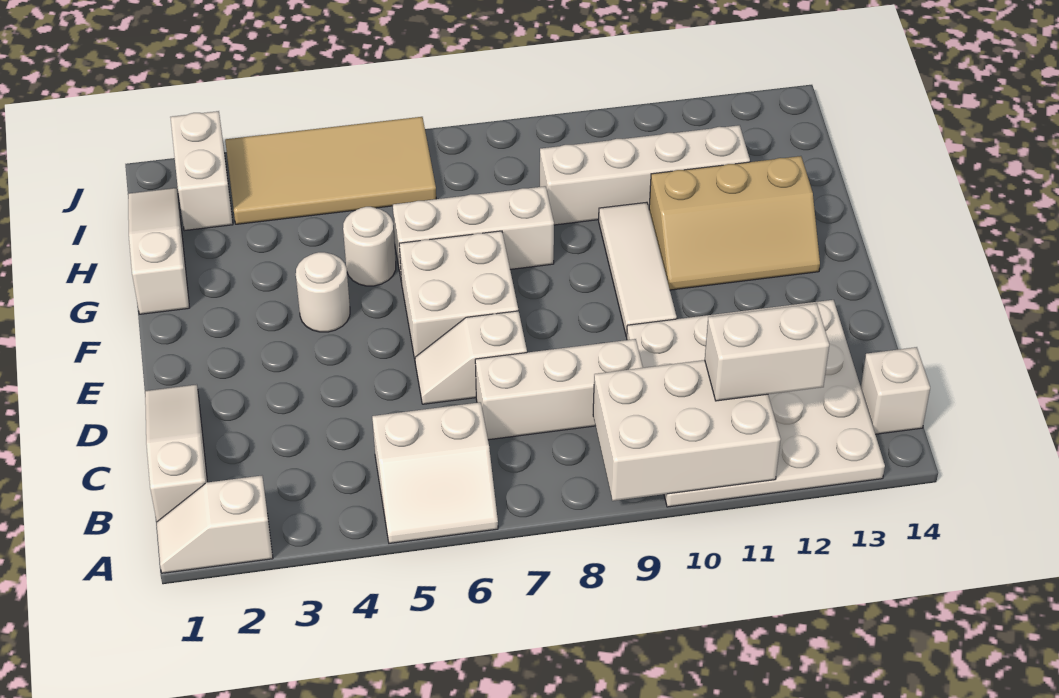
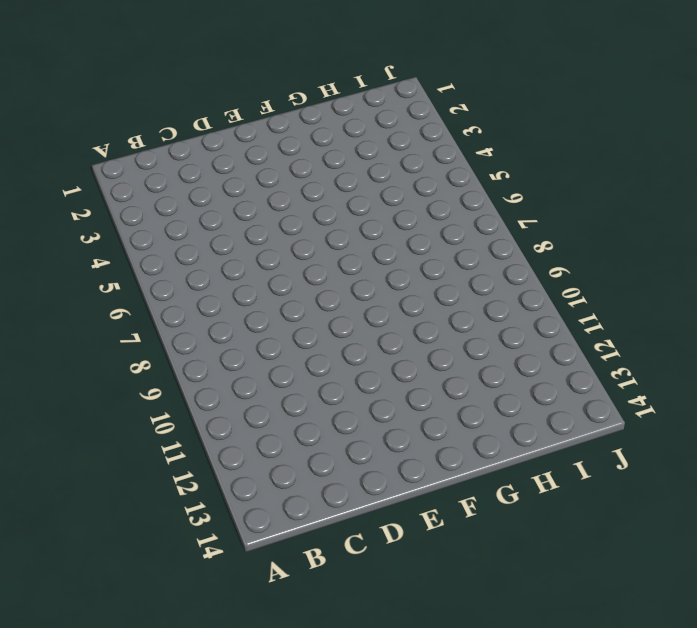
none -> white slope A1:A2 level 1 top 2
none -> white slope A5:B6 level 1 top B
none -> white plate A10:D13 level 1

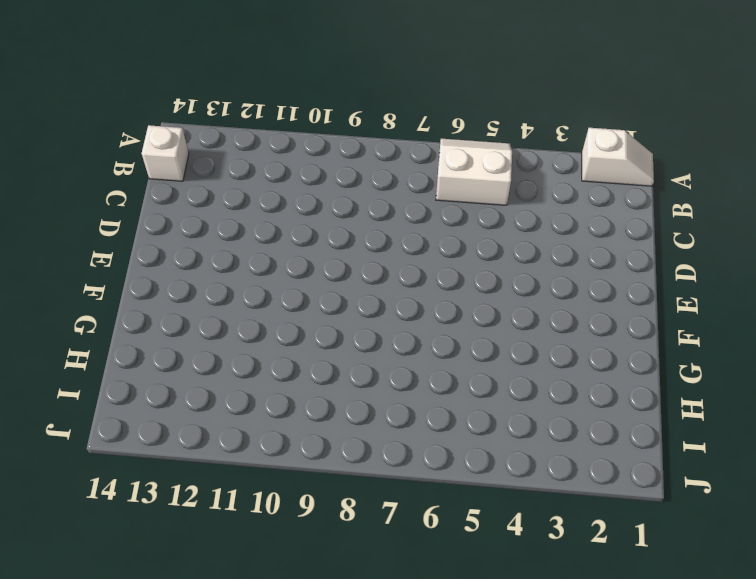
none -> white plate A10:D13 level 1
none -> white slope B1:D1 level 1 top B
none -> white brick C7:C9 level 1

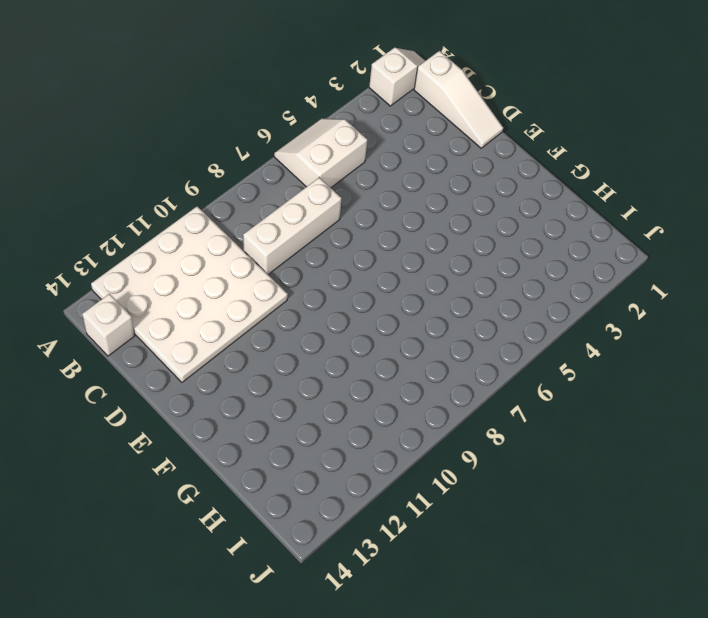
none -> white slope D6:D7 level 1 top 7
none -> white brick E6:F7 level 1
none -> white tile E10:G10 level 1

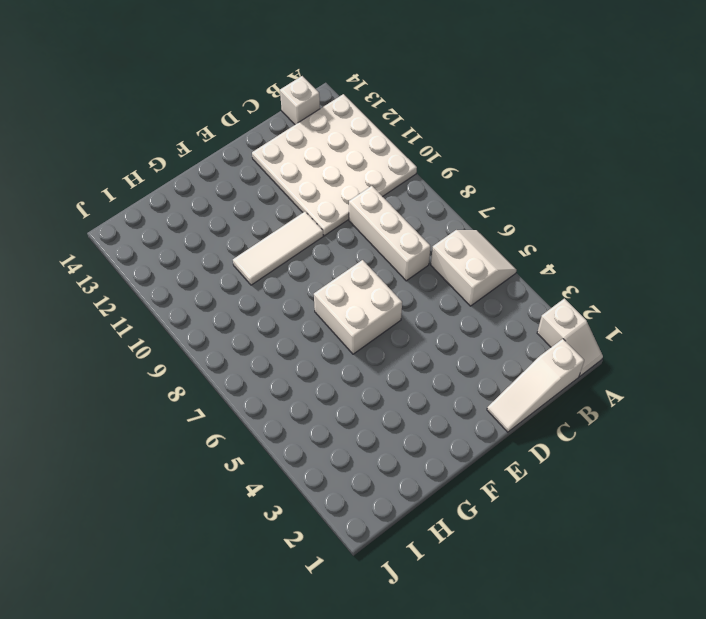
none -> white slope D6:D7 level 1 top 7
none -> white round brick F4 level 1
none -> tan slope F11:G13 level 1 top G

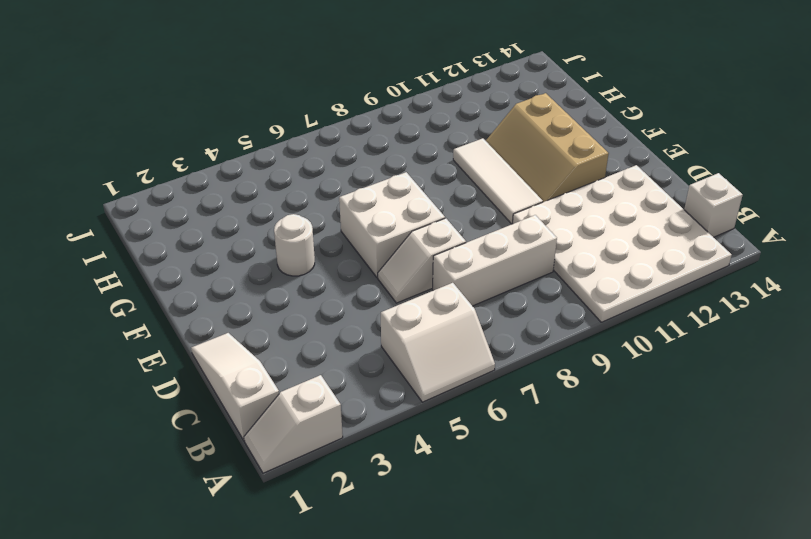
tan slope E11:G12 level 1 top 12 -> tan slope F11:G13 level 1 top G
none -> white slope G1:I1 level 1 top G
none -> white round brick G5 level 1
none -> white brick G6:G8 level 1

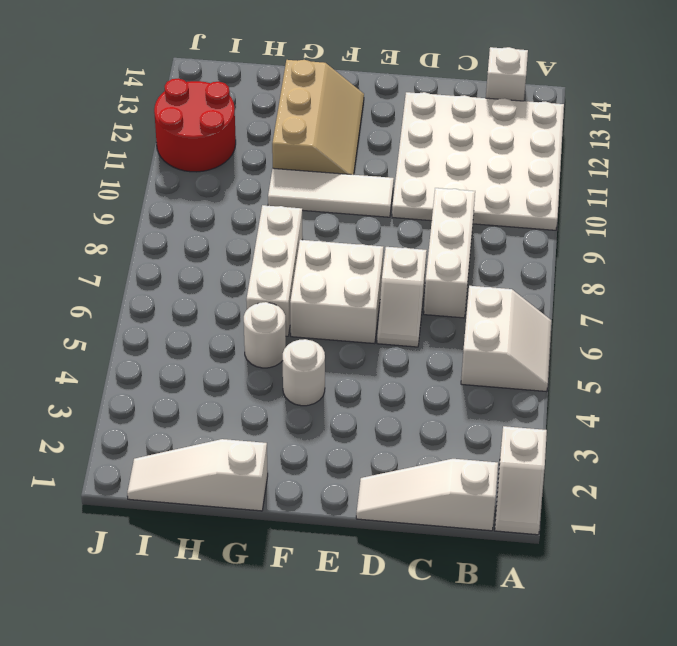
red round brick I11:J12 level 1 -> none
none -> white brick H9:H12 level 1
none -> white brick I2:J2 level 1
none -> tan tile I3:J6 level 1

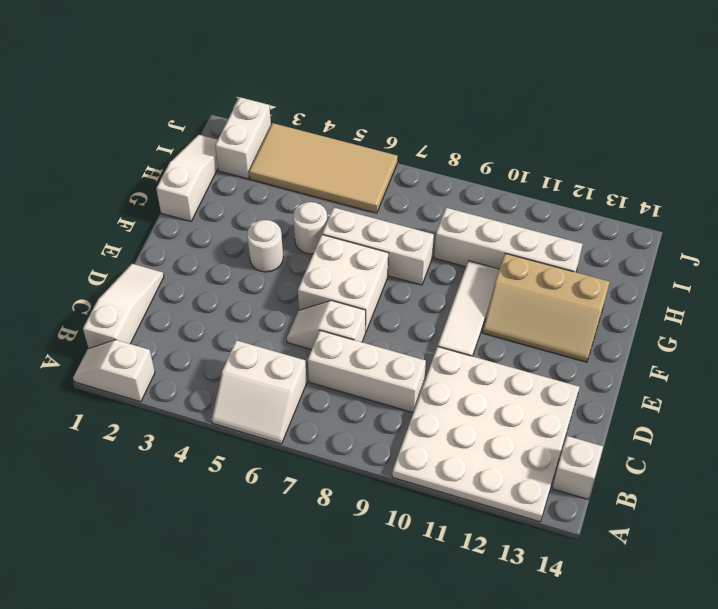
none -> white brick A9:B11 level 2
none -> white brick B11:B12 level 3

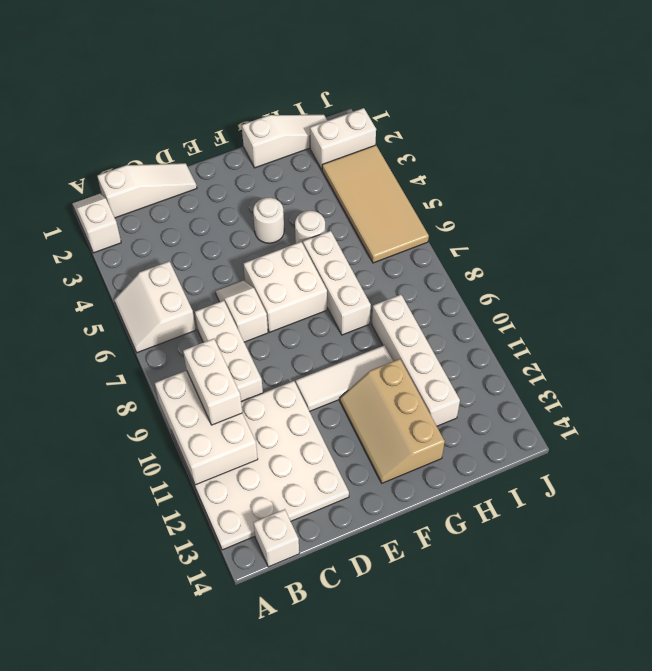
white brick B9:B10 level 3 -> white brick B11:B12 level 3

